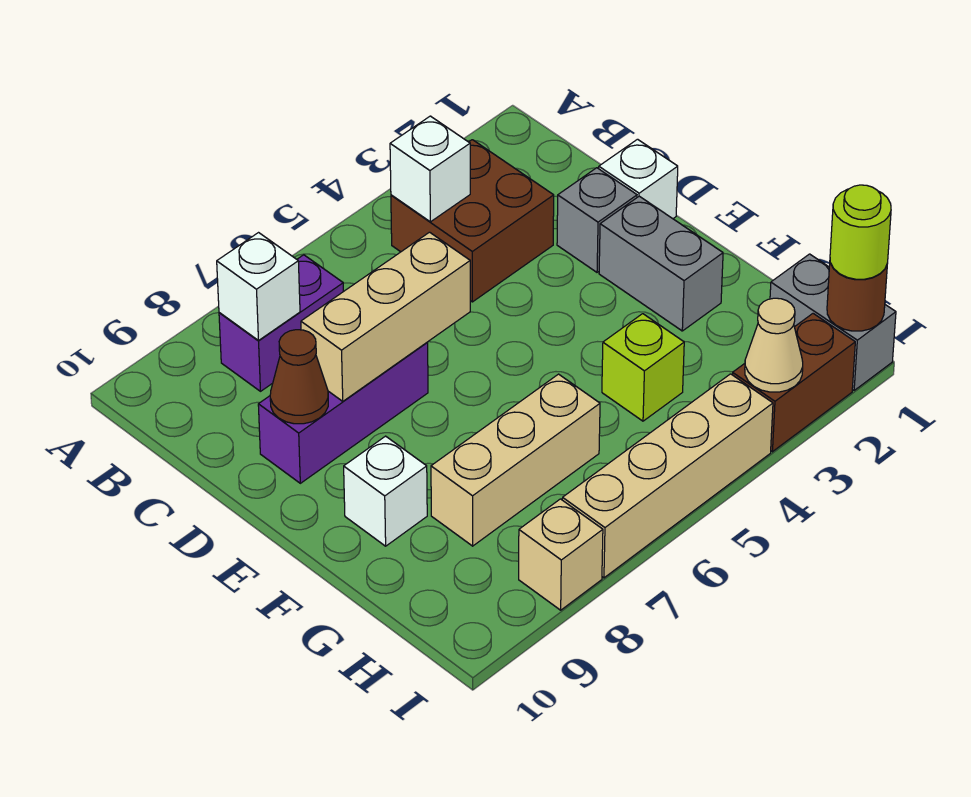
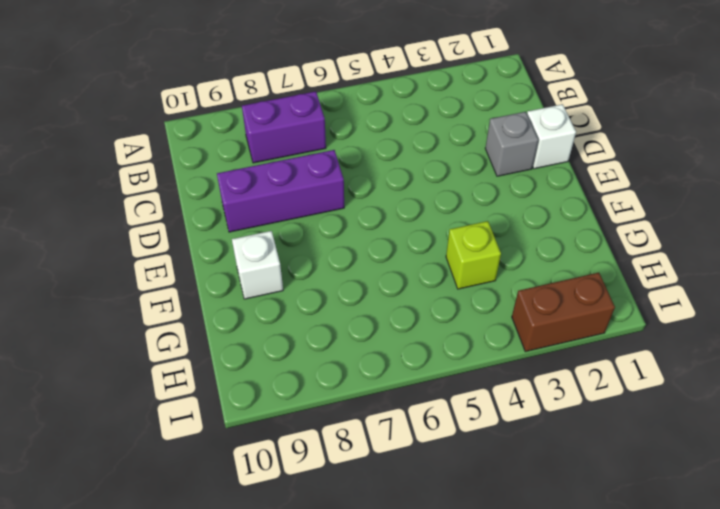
none -> brown brick B3:C4 level 1
none -> grey brick E2:F2 level 1
none -> tan brick G6:G8 level 1

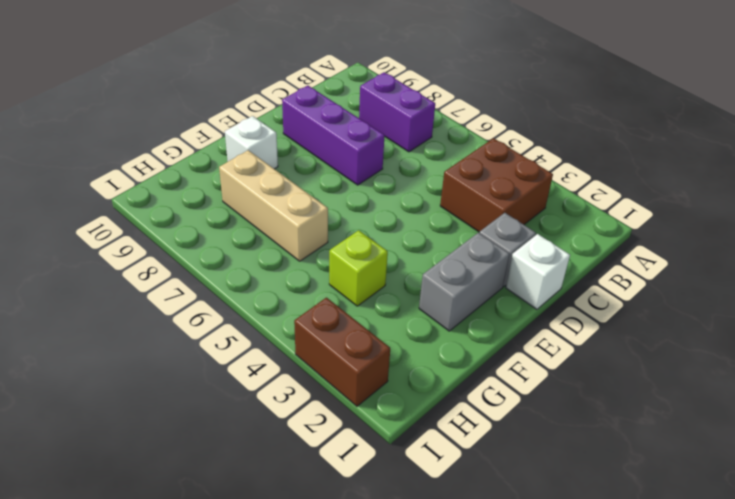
none -> grey brick H1:I1 level 1
none -> tan brick I4:I7 level 1
none -> tan brick I8 level 1

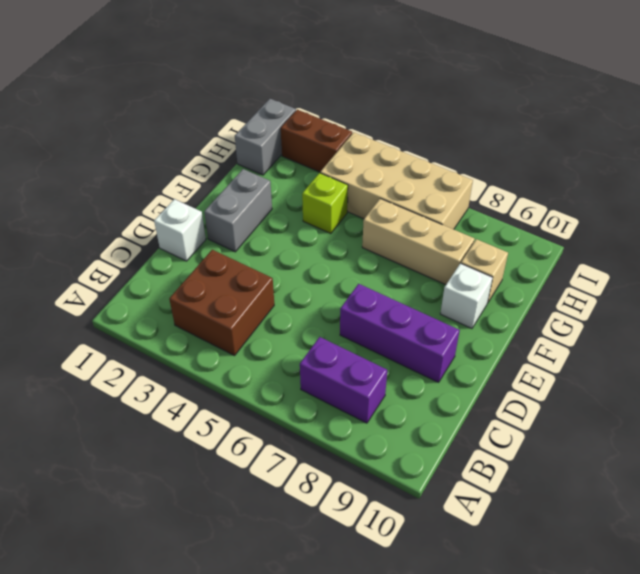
tan brick G9 level 1 -> tan brick I8 level 1
tan brick H4:I7 level 1 -> tan brick I4:I7 level 1
none -> grey brick D2 level 1
none -> white brick B4 level 2
none -> white brick B8 level 2

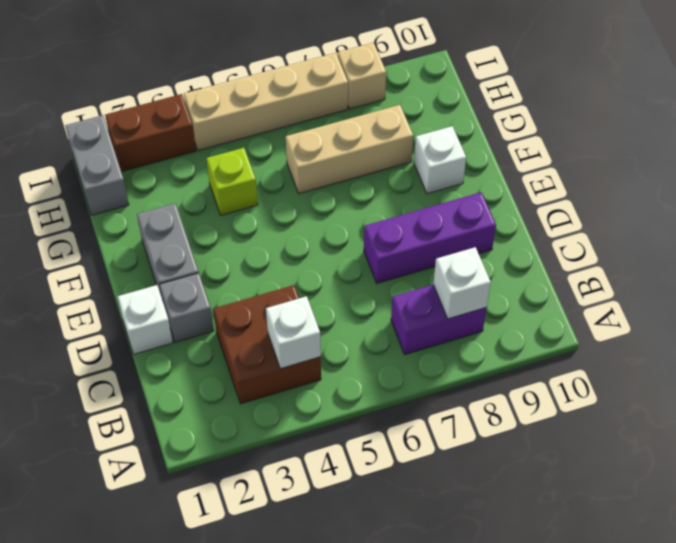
none -> tan brick D6:D8 level 2
none -> brown cone D9 level 2
none -> brown round brick I1 level 2

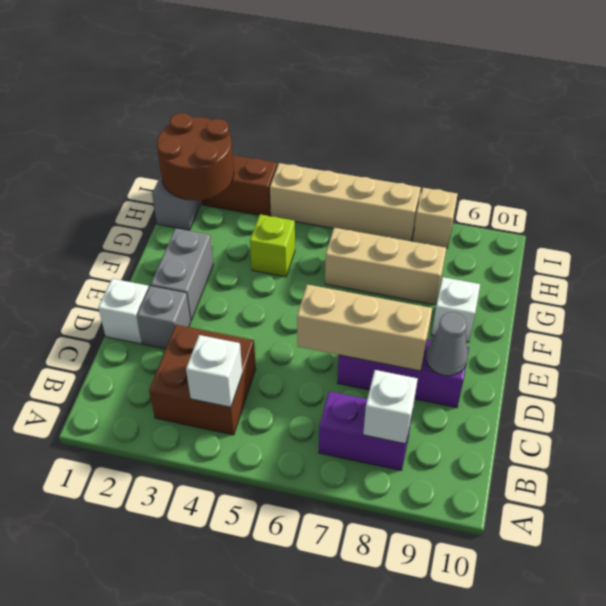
grey cone D9 level 2 -> brown cone D9 level 2
brown round brick H1:I2 level 2 -> brown round brick I1 level 2
none -> tan cone I3 level 2
none -> lime round brick I1 level 3

